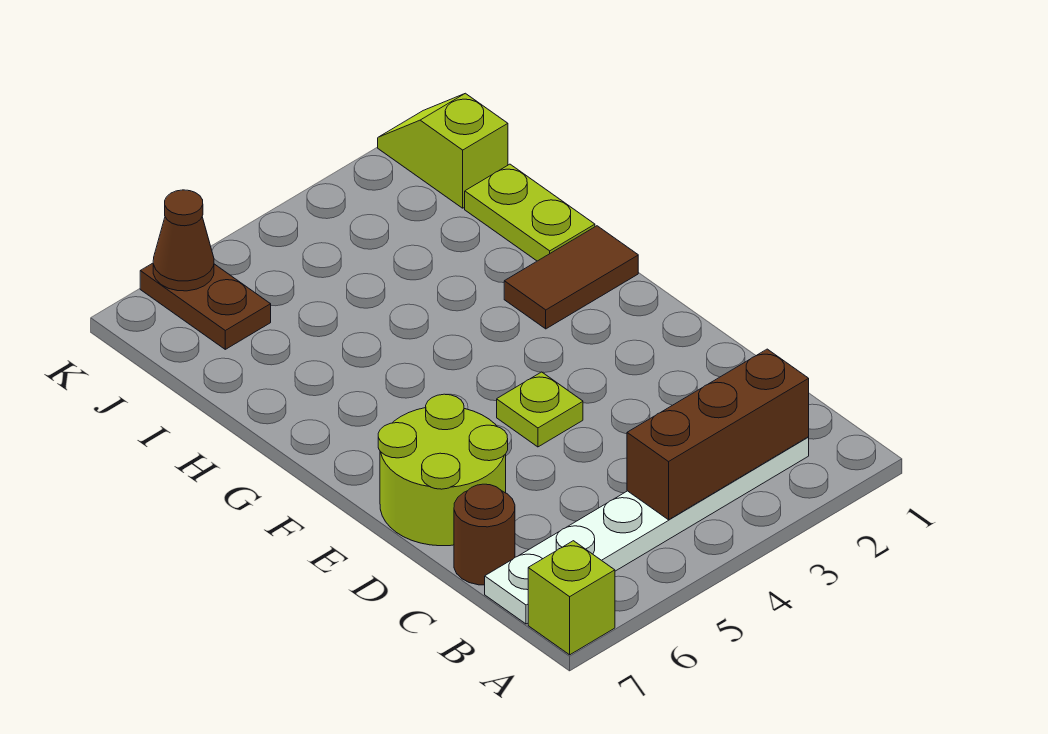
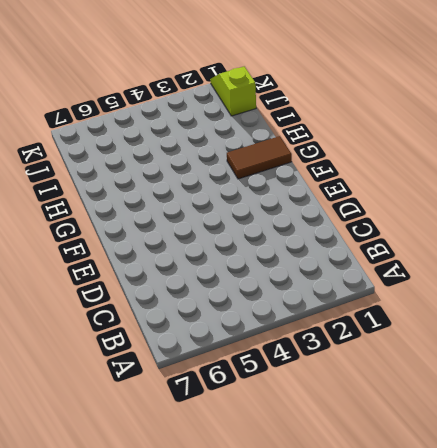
none -> lime brick A7 level 1
none -> white plate B2:B7 level 1

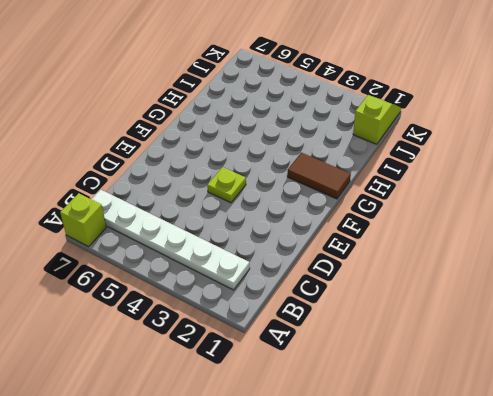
none -> brown round brick C7 level 1
none -> lime round brick D6:E7 level 1

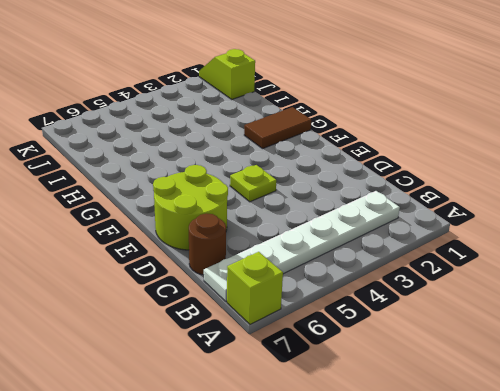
none -> lime plate H1:I1 level 1
none -> brown plate J6:K6 level 1

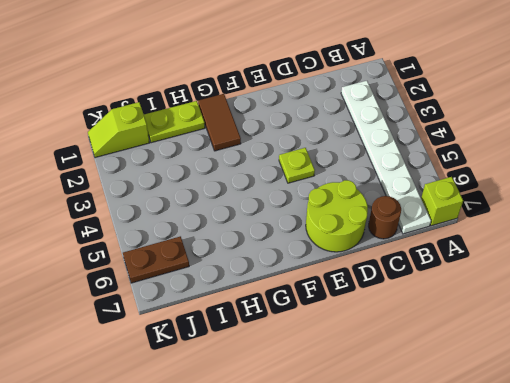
none -> brown brick B2:B4 level 2
none -> brown cone K6 level 2

